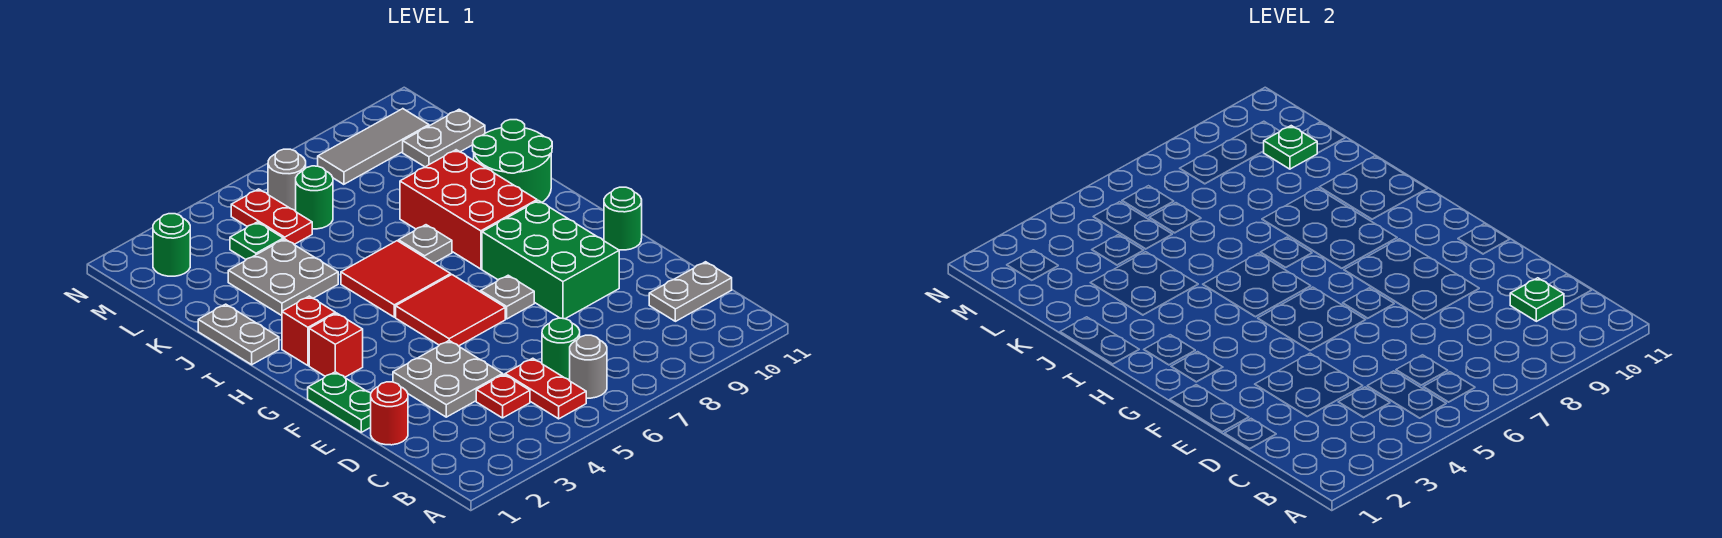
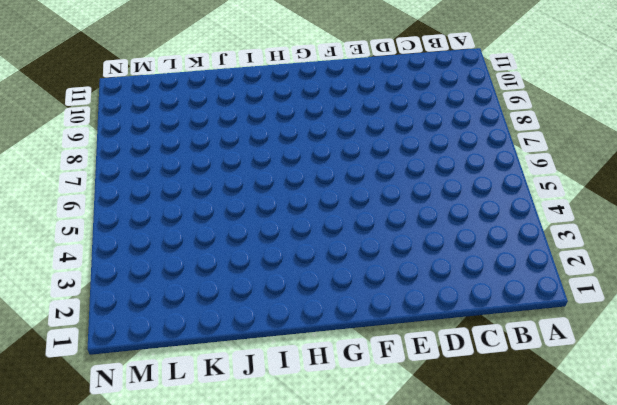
none -> red plate B5:C5 level 1
none -> grey round brick B6 level 1
none -> red plate C4 level 1

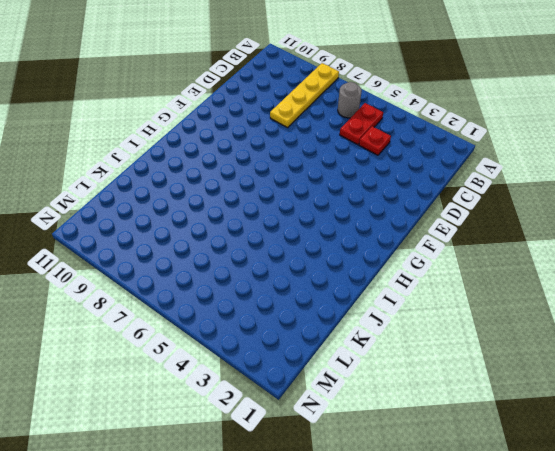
yellow plate A8:D8 level 1 -> none
none -> green round brick C6 level 1
none -> grey plate C10:C11 level 1
none -> red round brick D1 level 1

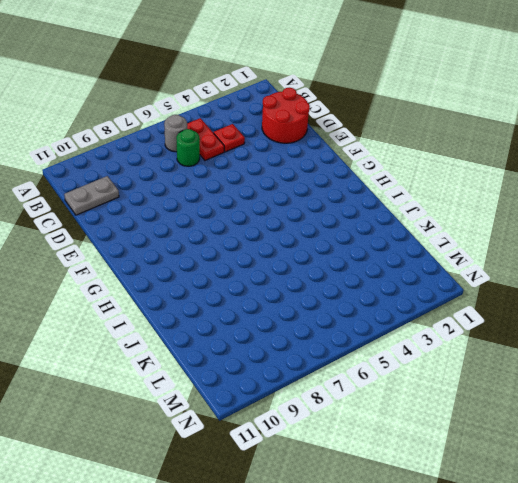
red round brick C1:D2 level 1 -> red round brick D1 level 1
none -> grey plate D3:E4 level 1
none -> green plate E1:F1 level 1
none -> green brick E8:G9 level 1

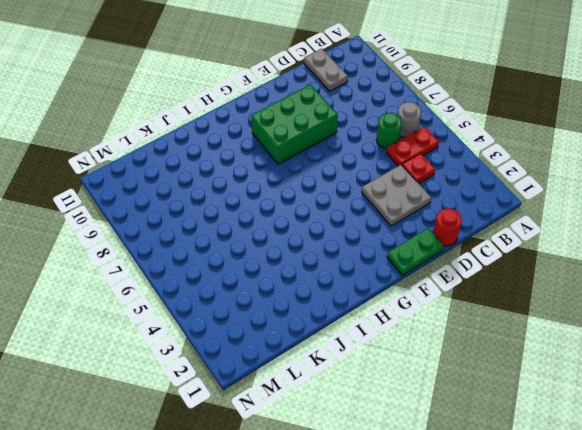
none -> red tile F5:G6 level 1
none -> grey plate F7 level 1
none -> green round brick F11 level 1

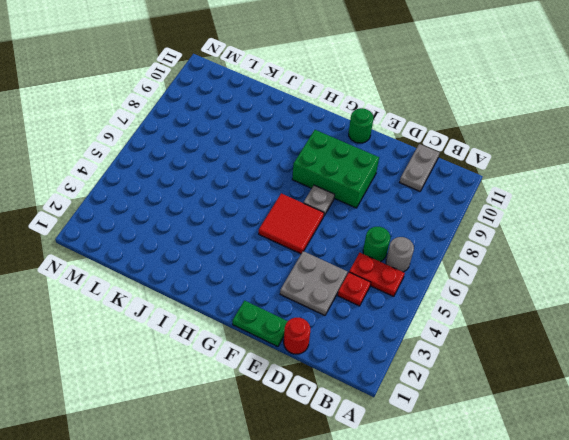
none -> red brick G2 level 1
none -> red brick H2 level 1
none -> red tile H5:I6 level 1

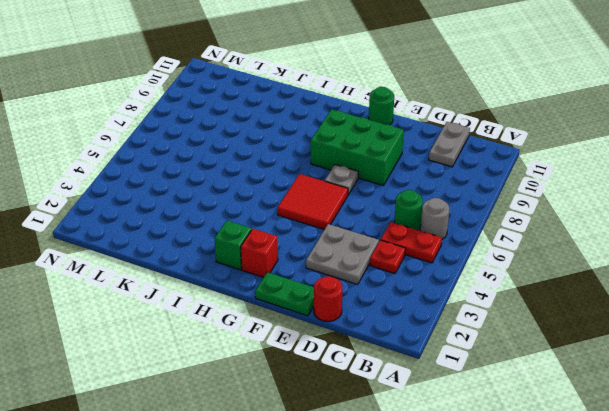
green brick H2 level 1 -> red brick H2 level 1
none -> red tile H5:I6 level 1
none -> red brick H8:J9 level 1
none -> grey plate I1:J1 level 1

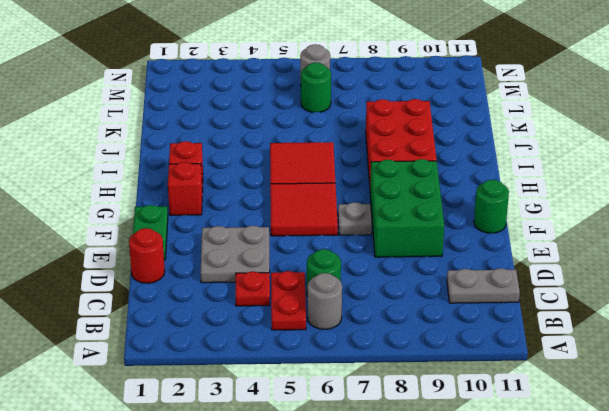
none -> grey plate I1:J1 level 1
none -> grey plate I7 level 1
none -> green round brick I10:J11 level 1

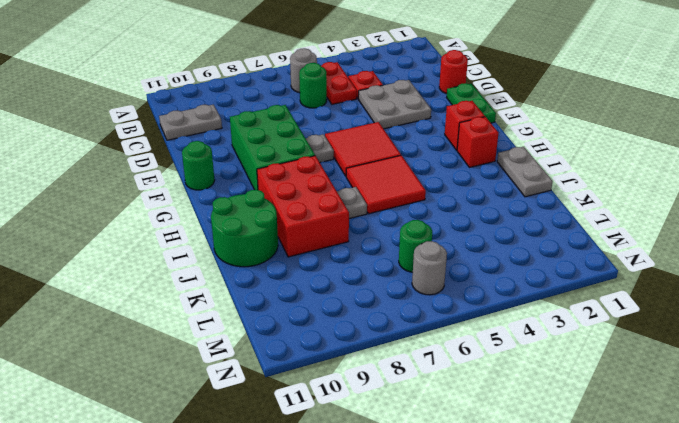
none -> grey plate J3:K4 level 1
none -> green plate L4 level 1
none -> red plate L5:M5 level 1

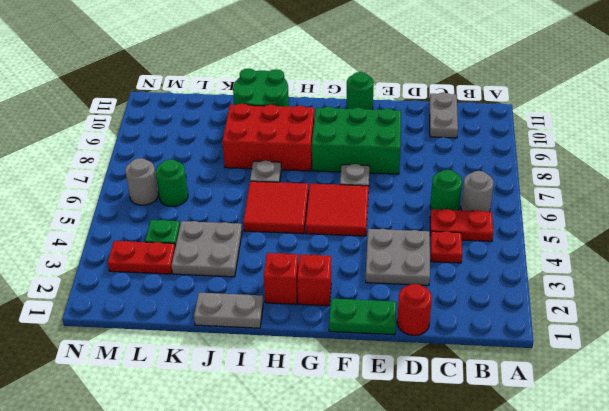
red plate L3:M3 level 1 -> red plate L5:M5 level 1
none -> grey plate L10:L11 level 1
none -> green round brick M2 level 1
none -> grey tile M8:M10 level 1

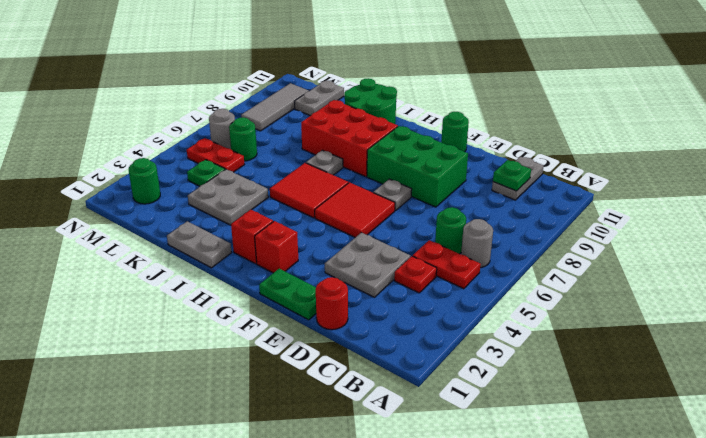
none -> green plate L10 level 2

